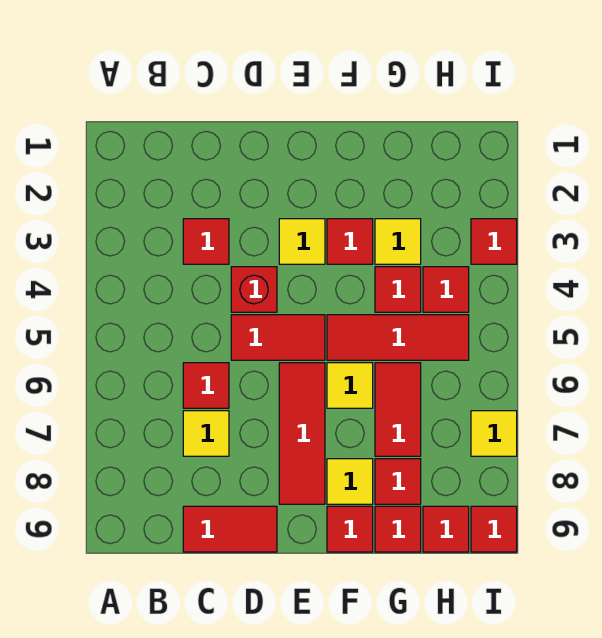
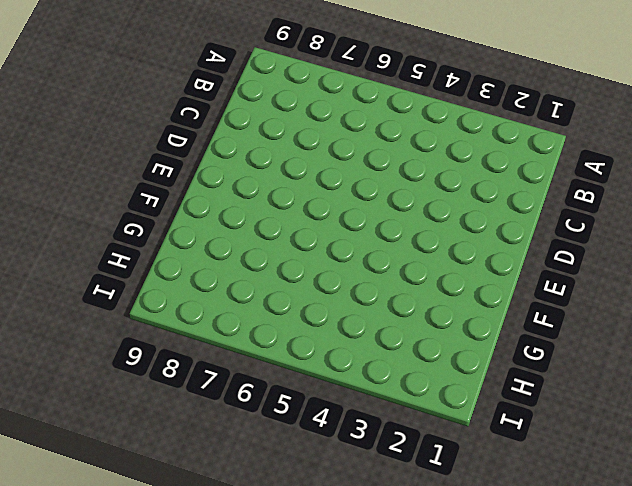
none -> red tile C3 level 1
none -> red tile C6 level 1
none -> yellow tile C7 level 1

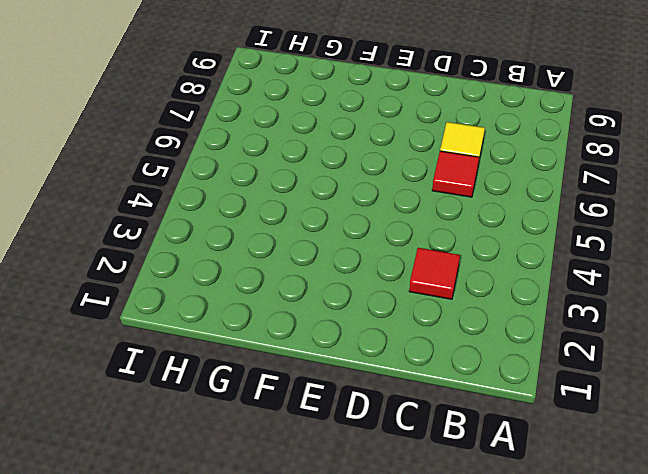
none -> red tile C9:D9 level 1
none -> red brick D4 level 1
none -> red tile D5:E5 level 1

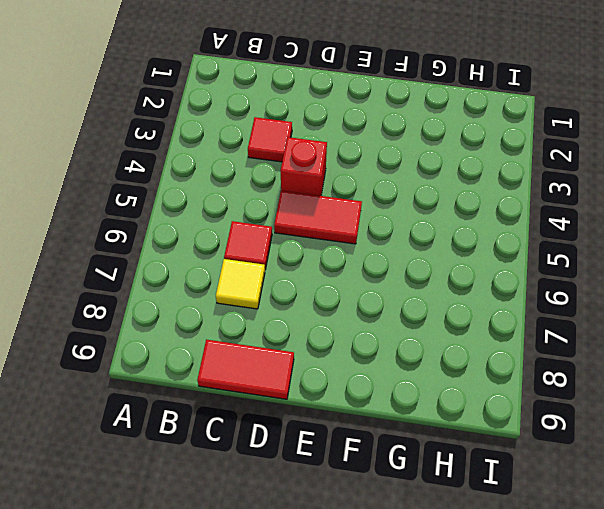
none -> yellow tile E3 level 1
none -> red tile E6:E8 level 1
none -> red tile F3 level 1

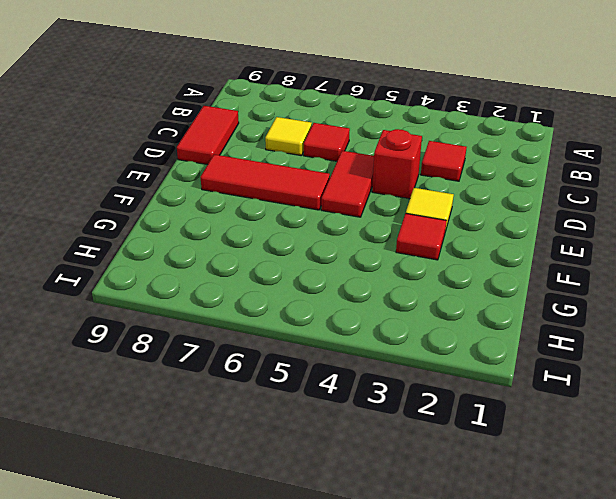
none -> red tile F5:H5 level 1
none -> yellow tile F6 level 1
none -> yellow tile F8 level 1

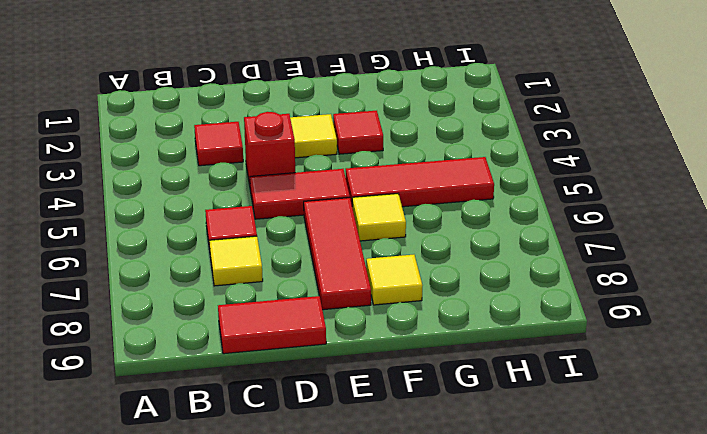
none -> red tile F9 level 1
none -> yellow tile G3 level 1
none -> red tile G4 level 1

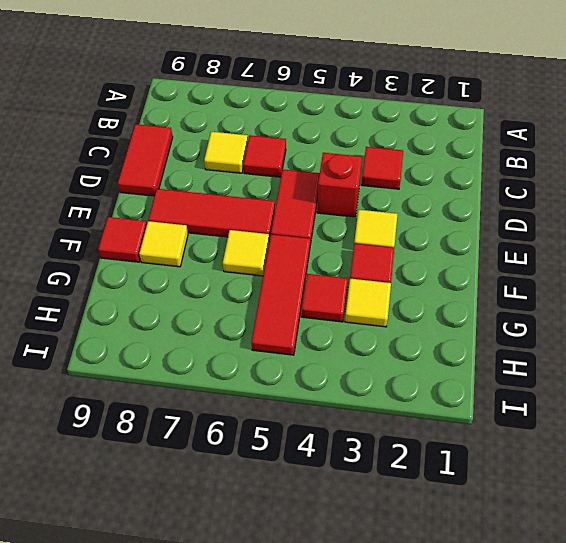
none -> red tile G6:G7 level 1
none -> red tile G8 level 1
none -> red tile G9 level 1

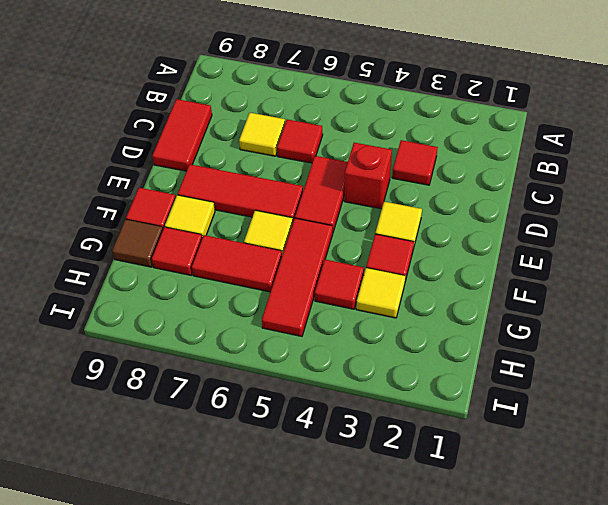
brown tile G9 level 1 -> red tile G9 level 1
none -> red tile H4 level 1
none -> red tile H9 level 1
none -> red tile I3 level 1

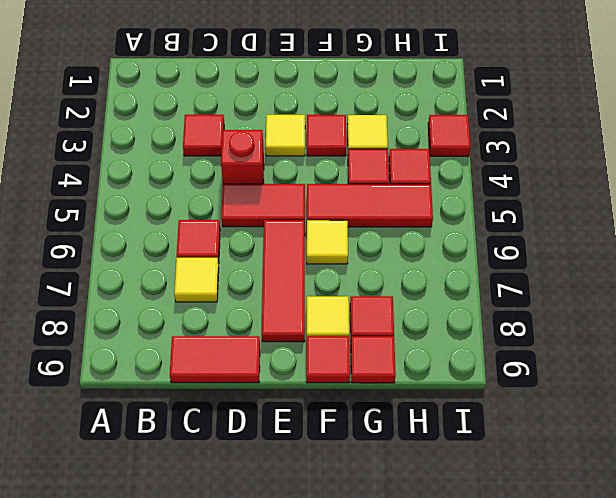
none -> red tile G6:G7 level 1
none -> red tile H9 level 1
none -> yellow tile I7 level 1

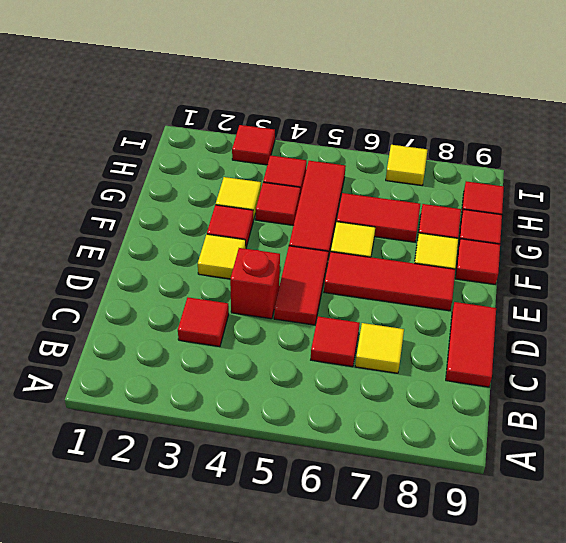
none -> red tile I9 level 1

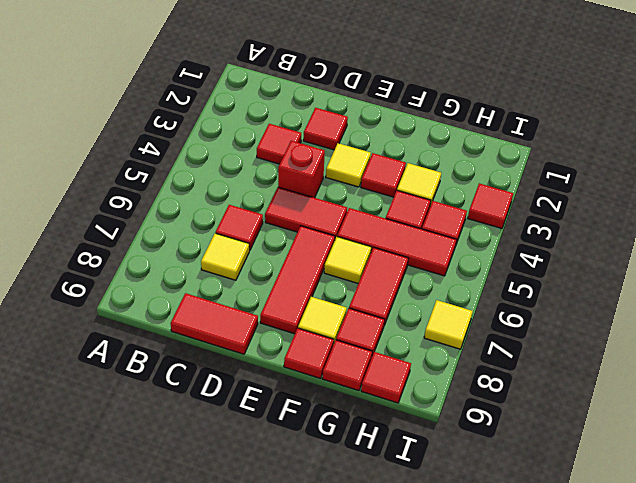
red tile D2 level 1 -> red tile I9 level 1

